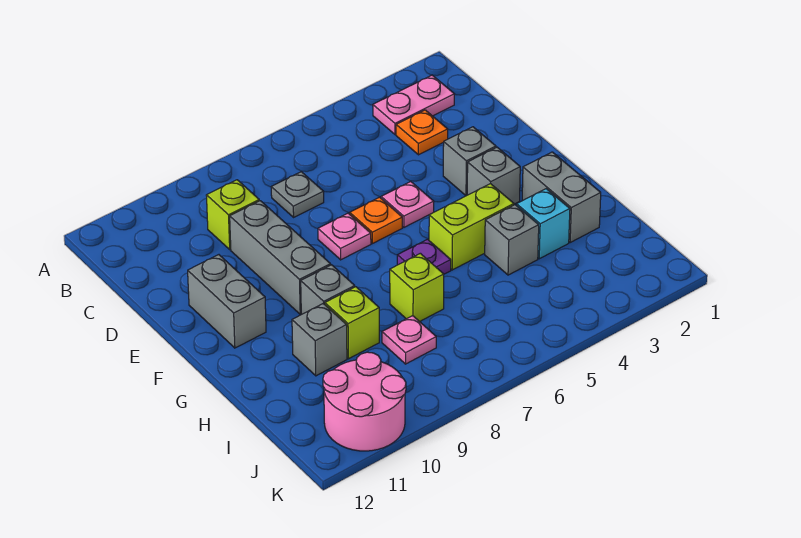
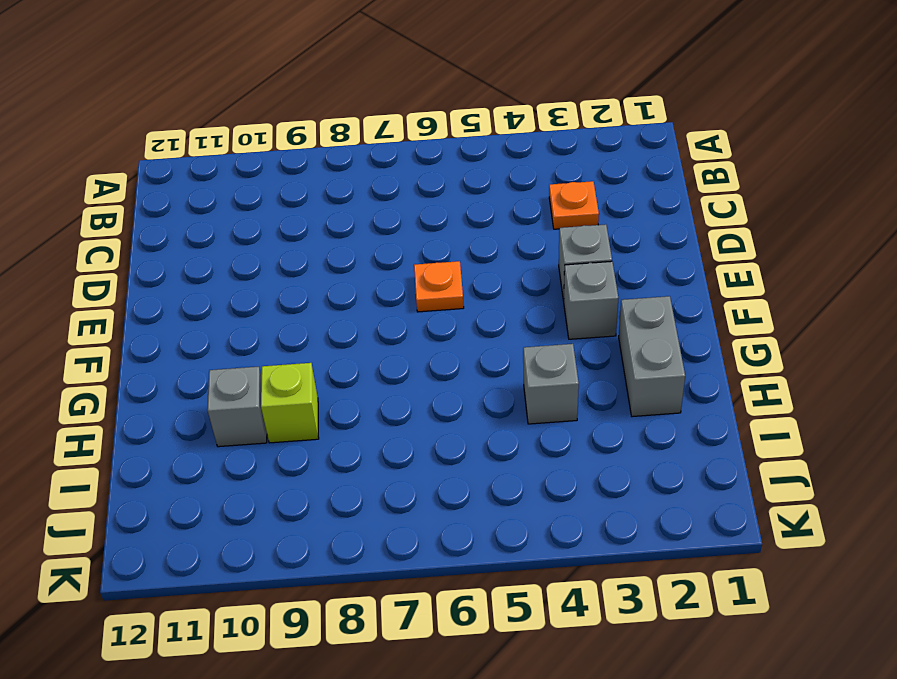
none -> pink plate B2:B3 level 1
none -> grey plate C7 level 1
none -> lime brick C9 level 1

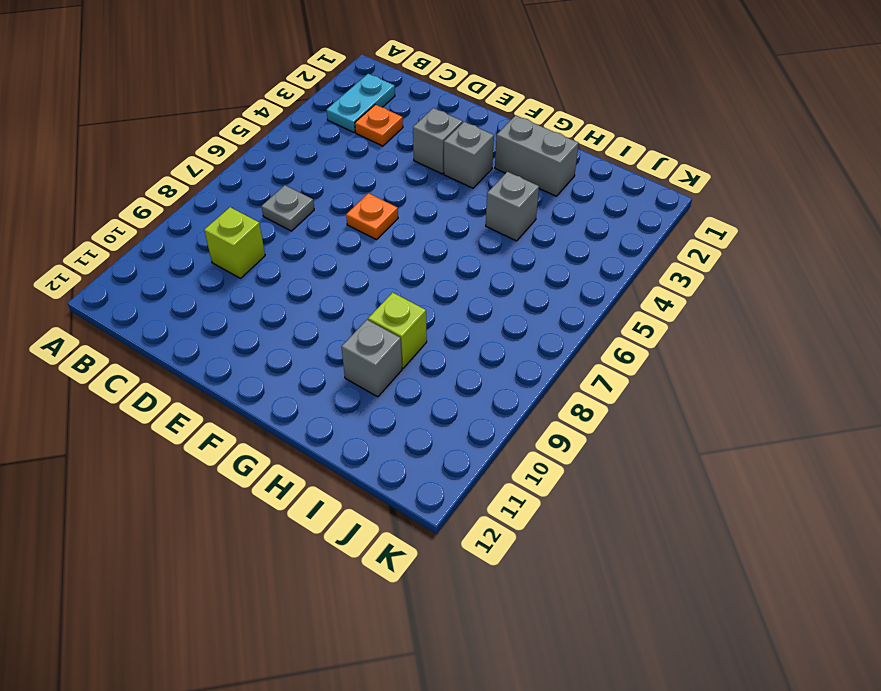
cyan plate B2:B3 level 1 -> pink plate B2:B3 level 1
none -> grey brick D9:F9 level 1
none -> pink plate E5 level 1
none -> pink plate E7 level 1

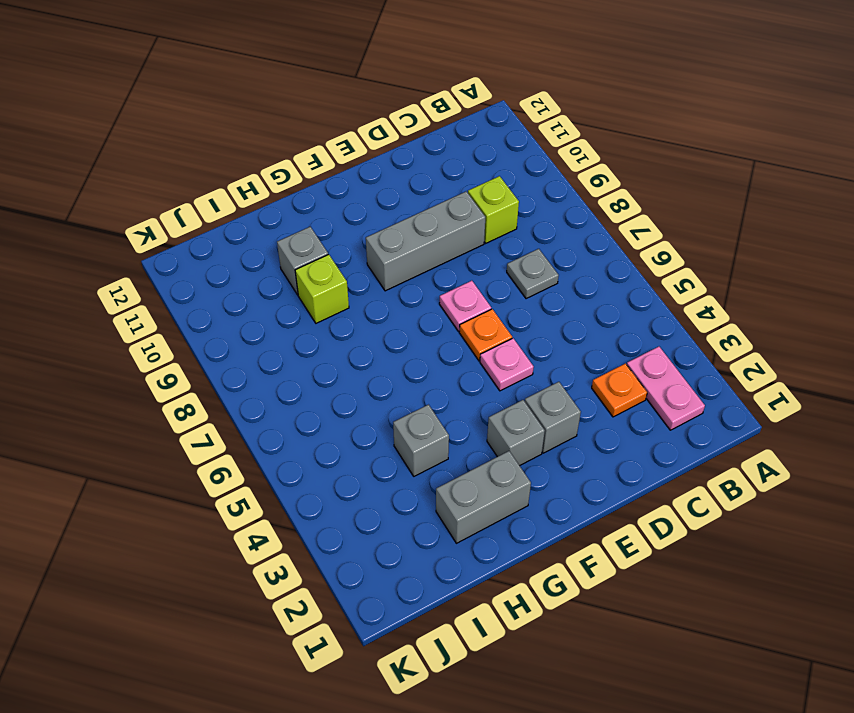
none -> grey brick E11:F11 level 1
none -> lime brick G4:G5 level 1
none -> purple plate G6 level 1

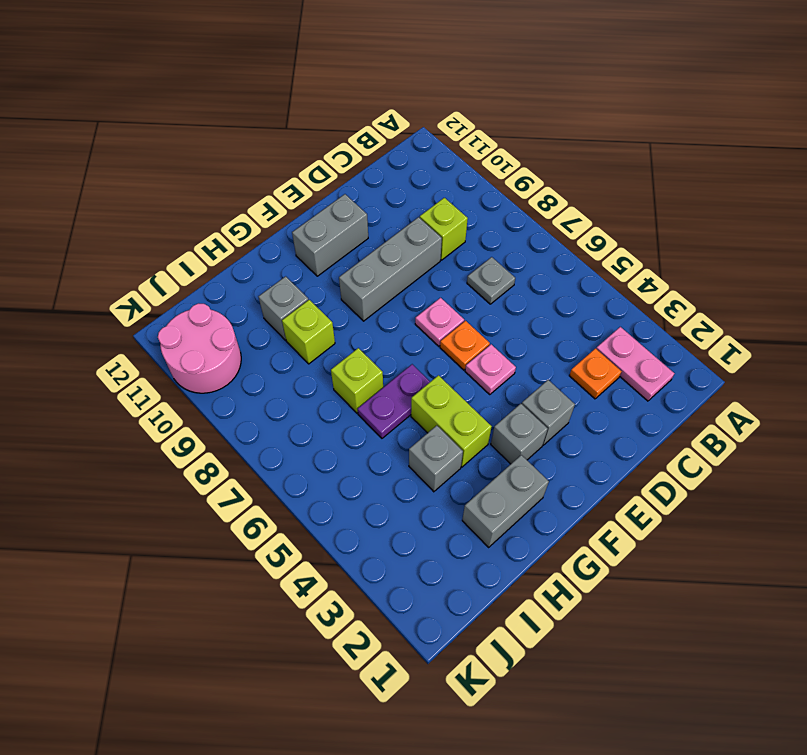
purple plate G6:H6 level 1 -> purple plate G6 level 1
none -> grey brick G9 level 1
none -> cyan brick H3 level 1
none -> pink plate I8 level 1

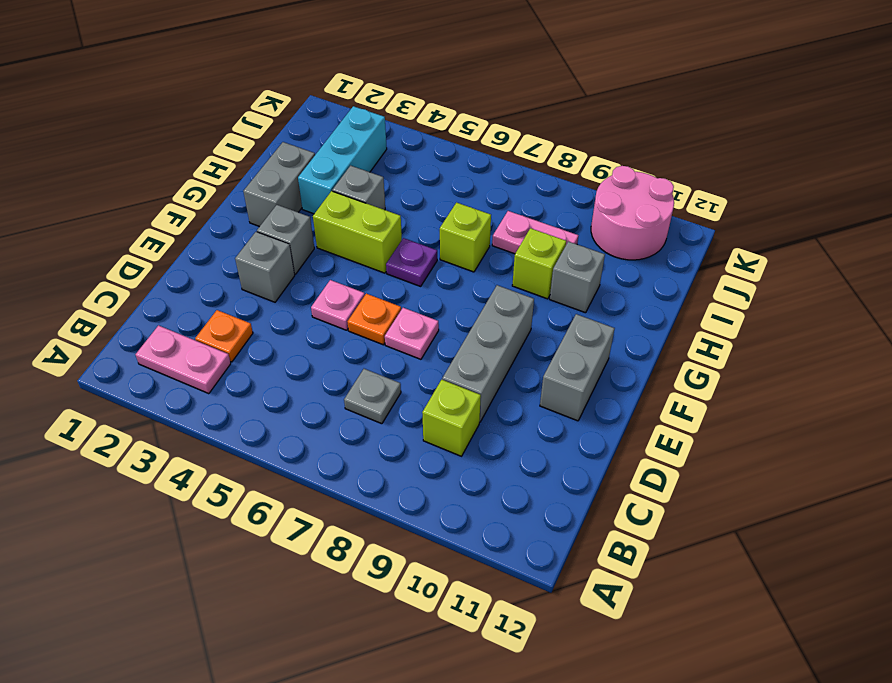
cyan brick H3:J3 level 1 -> cyan brick H3 level 1
pink plate I8:I9 level 1 -> pink plate I8 level 1
none -> grey brick G9 level 1

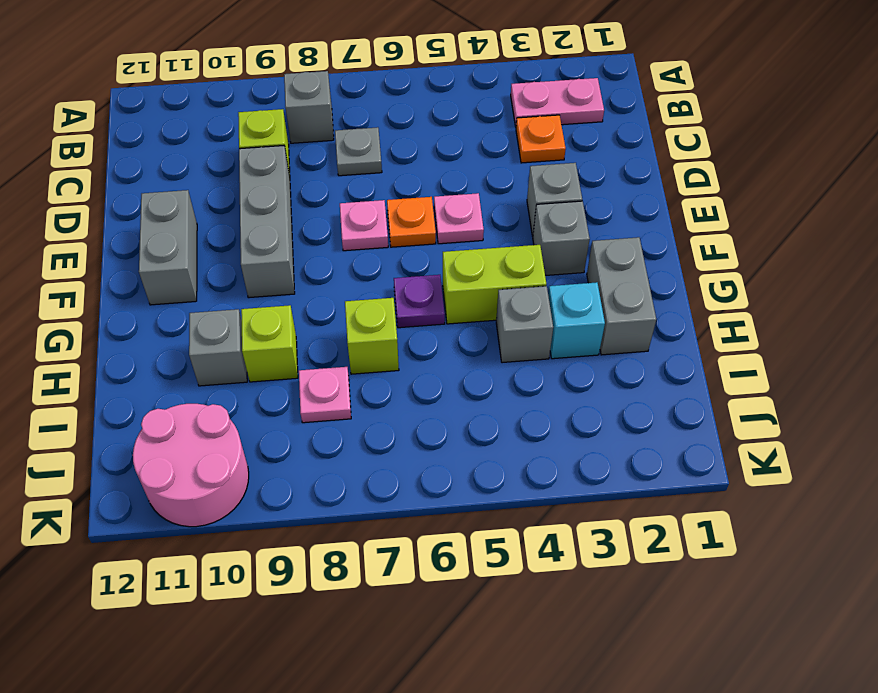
grey brick B8 level 1 -> grey brick G9 level 1

